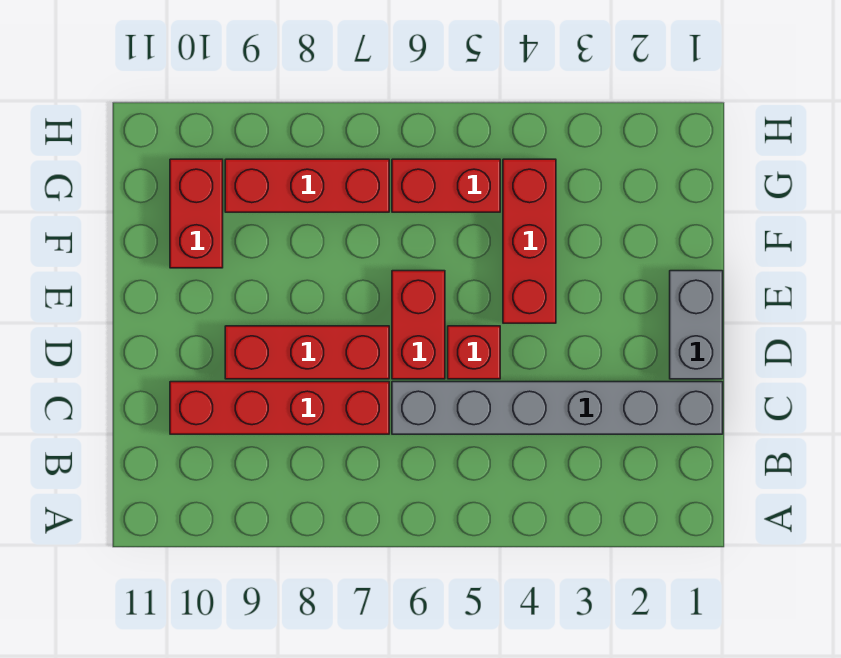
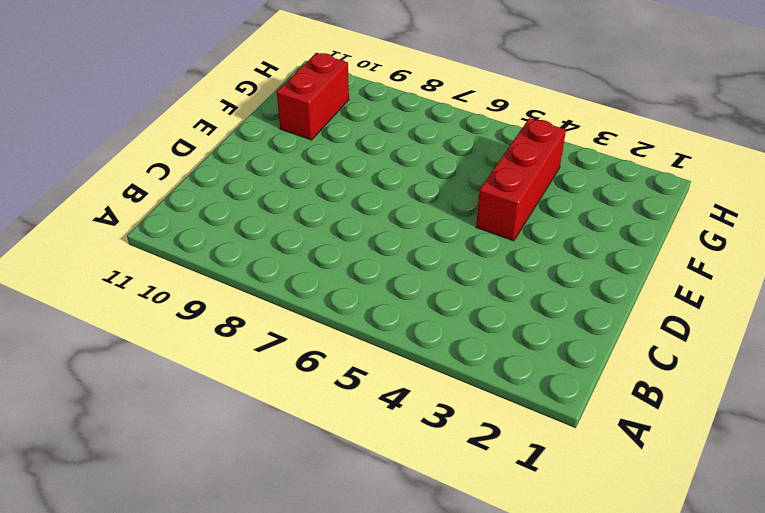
none -> grey brick C1:C6 level 1
none -> red brick C7:C10 level 1

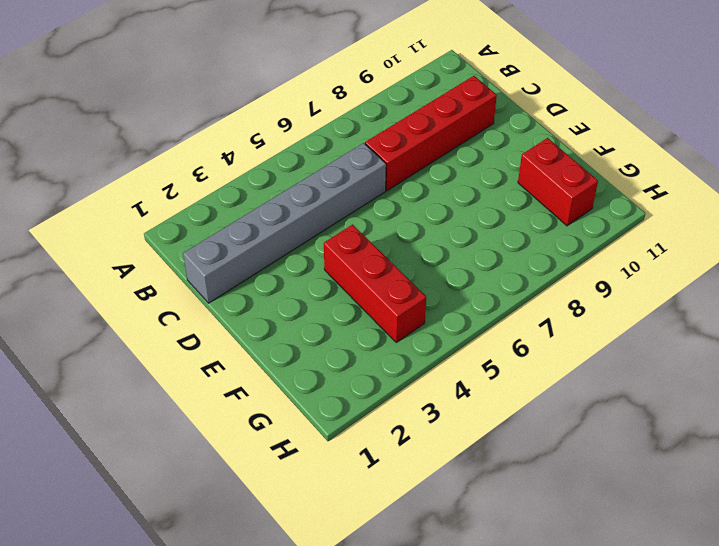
none -> grey brick D1:E1 level 1
none -> red brick D5 level 1

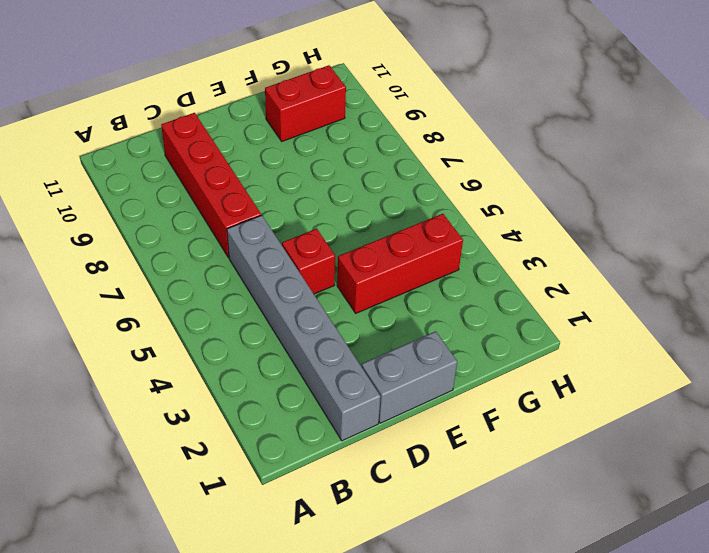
none -> red brick D6:E6 level 1
none -> red brick D7:D9 level 1

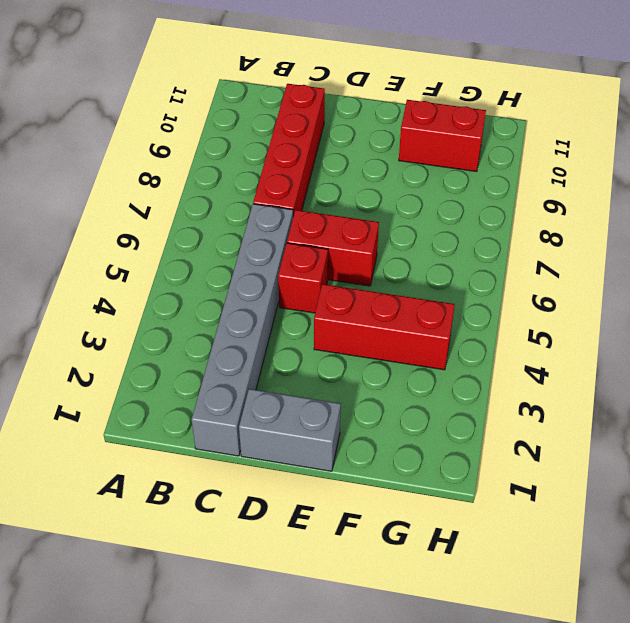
none -> red brick D7:D9 level 1
none -> red brick G5:G6 level 1

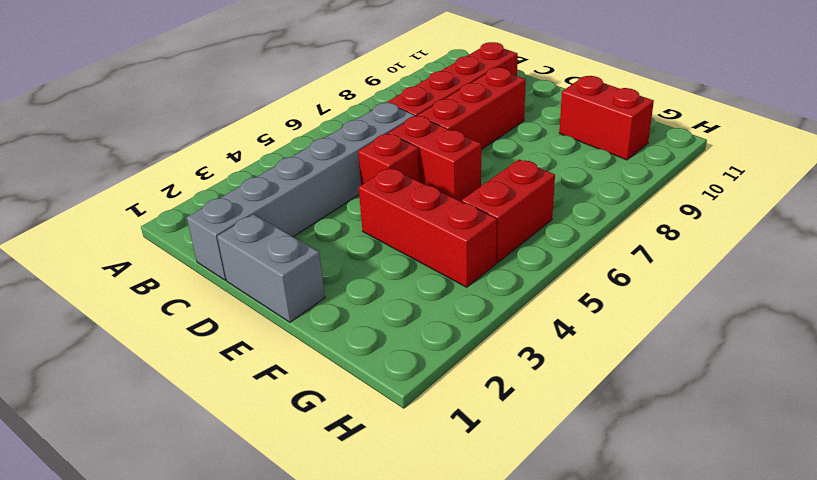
none -> red brick G7:G9 level 1

